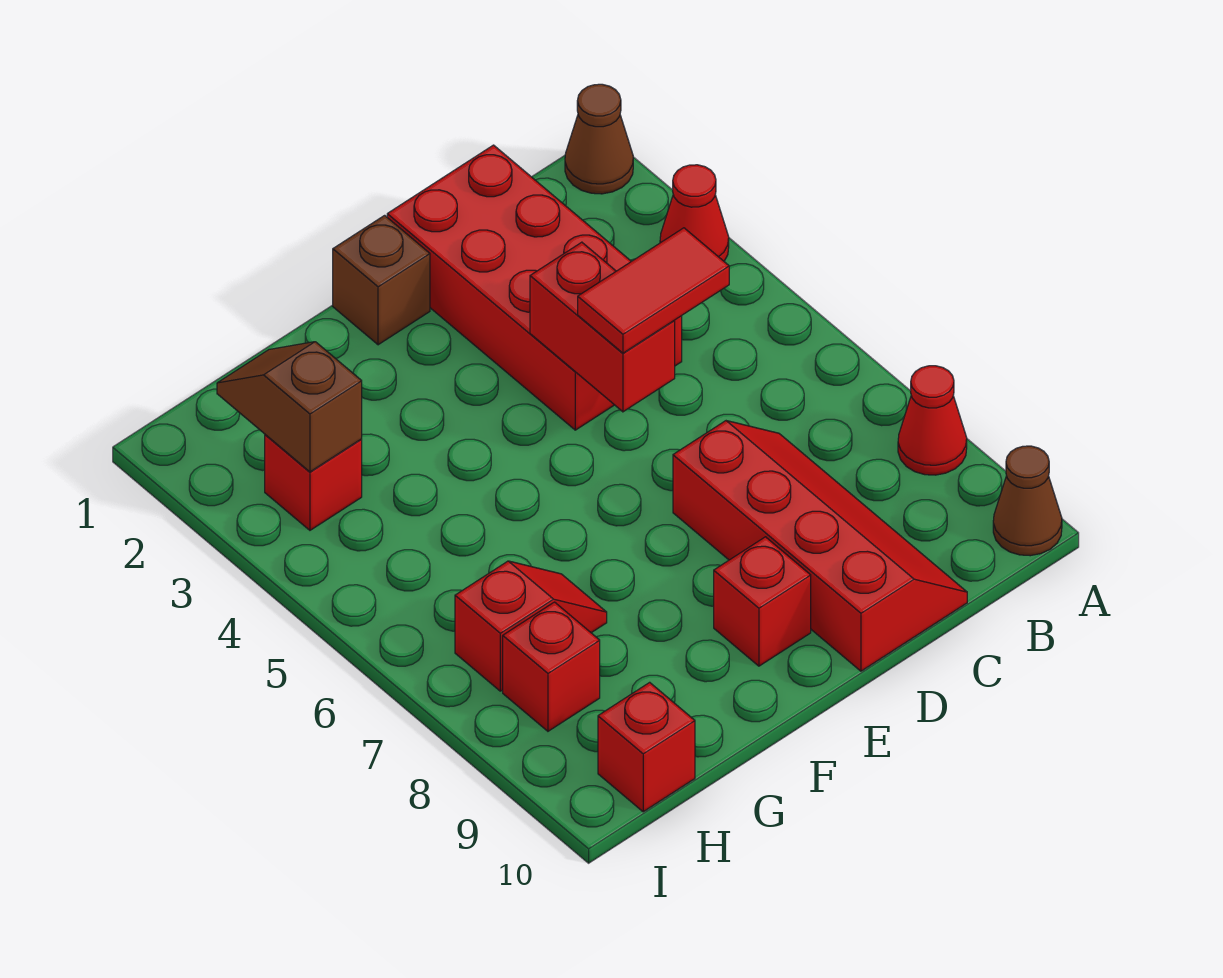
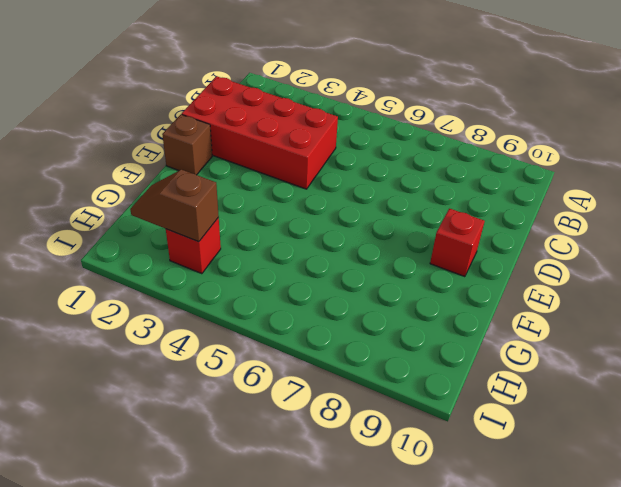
none -> brown cone A1 level 1
none -> red cone A3 level 1
none -> red cone A8 level 1

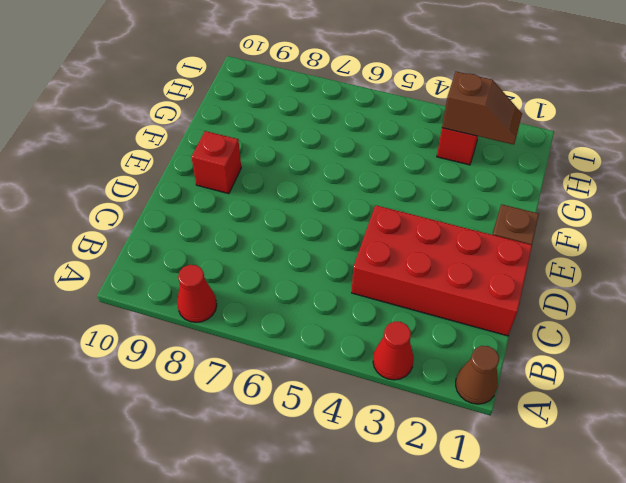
none -> brown cone A10 level 1
none -> red slope C7:D10 level 1 top D
none -> red slope G7:H7 level 1 top H

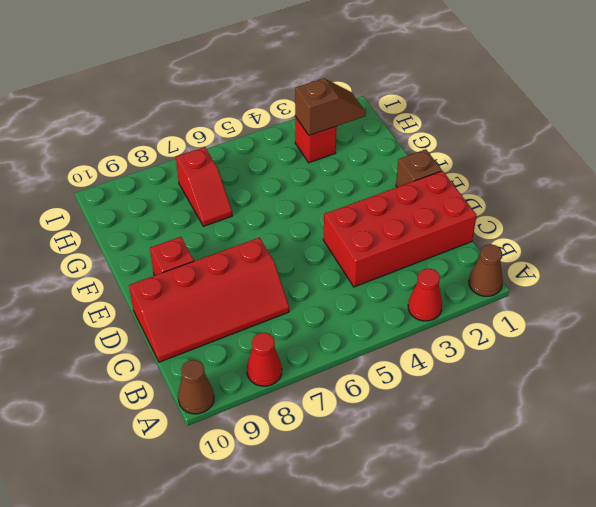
none -> red brick H8 level 1
none -> red brick H10 level 1
none -> red brick D4:D5 level 2

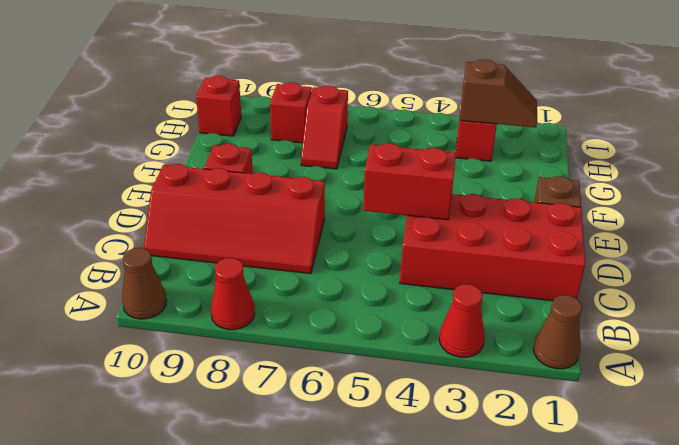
none -> red tile C5:D5 level 3

